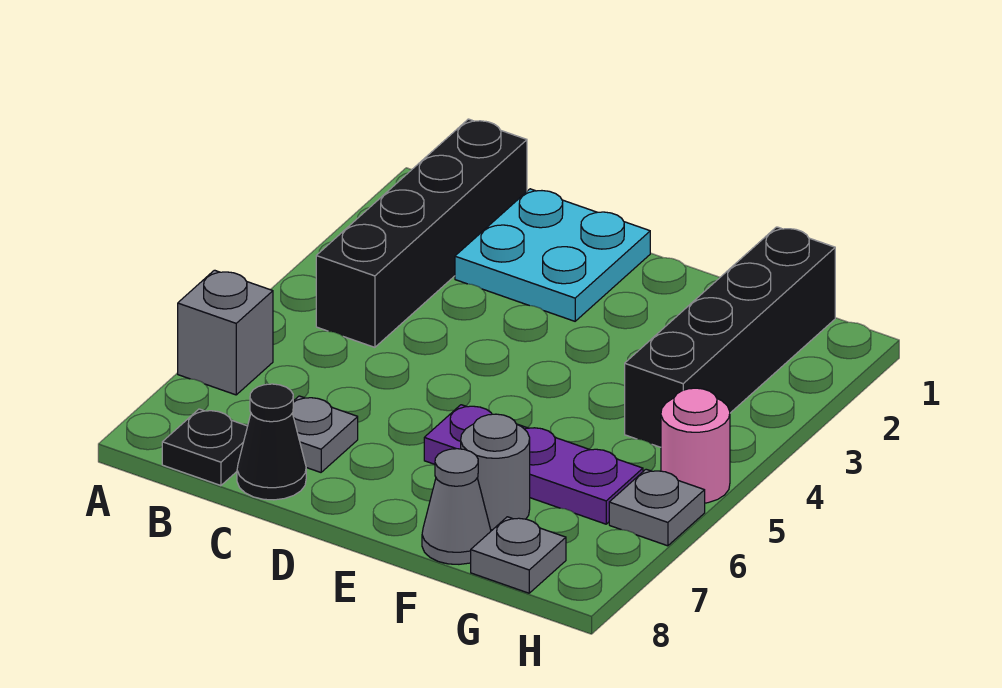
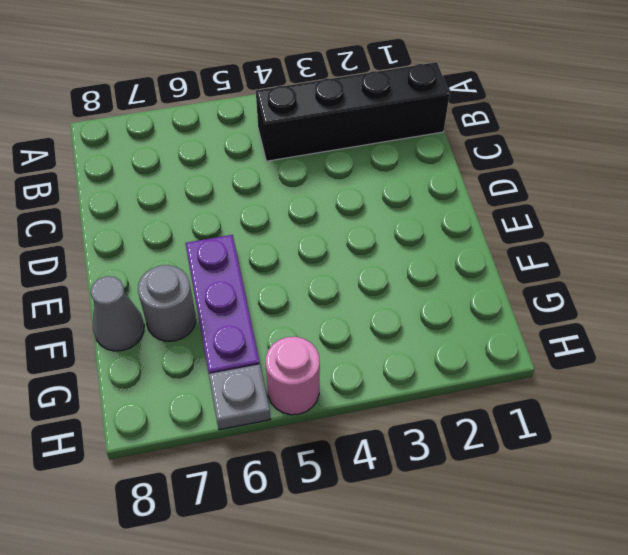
none -> grey brick A6 level 1
none -> black plate B8 level 1
none -> cyan plate C1:D2 level 1

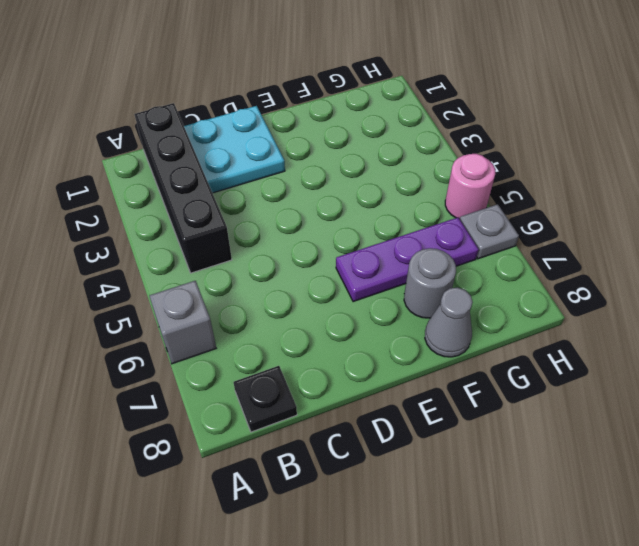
none -> grey plate C7 level 1
none -> black cone C8 level 1
none -> black brick G1:G4 level 1

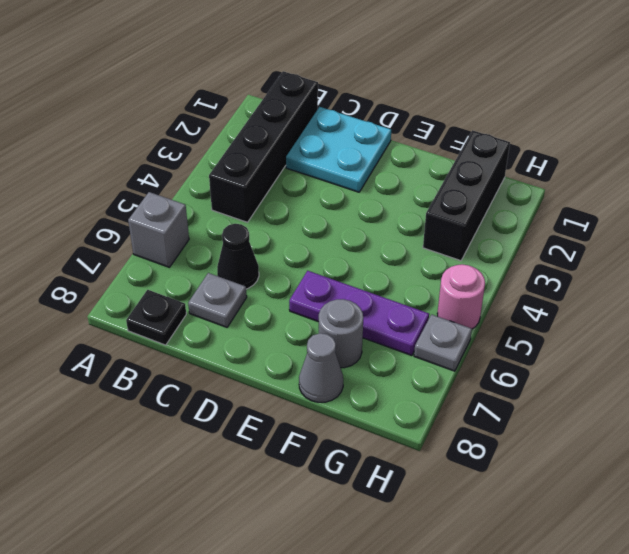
black cone C6 level 1 -> black cone C8 level 1
black brick G1:G3 level 1 -> black brick G1:G4 level 1
none -> grey plate G8 level 1

